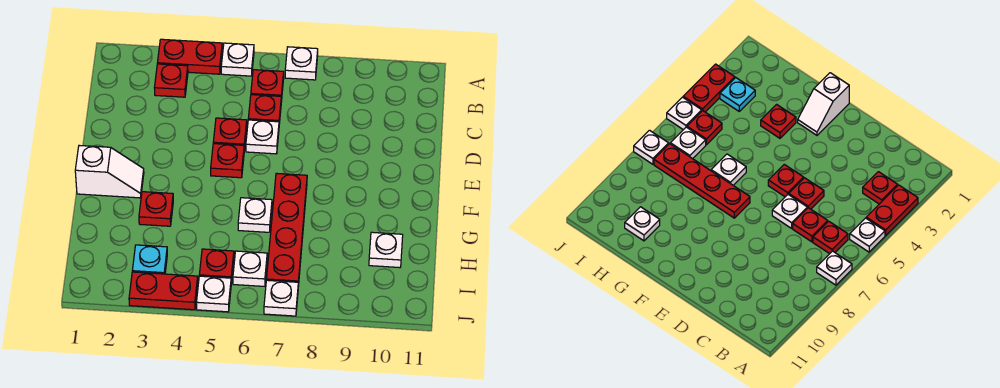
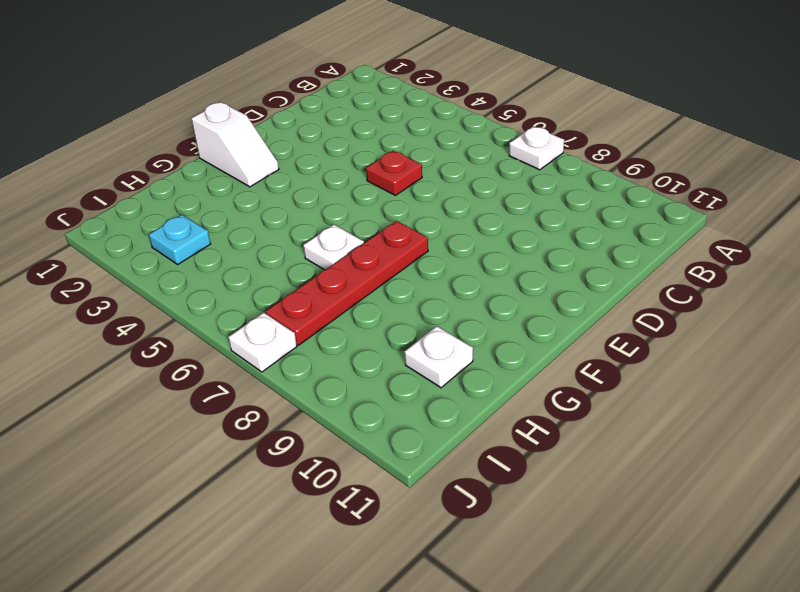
none -> red plate A3:A4 level 1
none -> white plate A5 level 1
none -> red plate B3 level 1

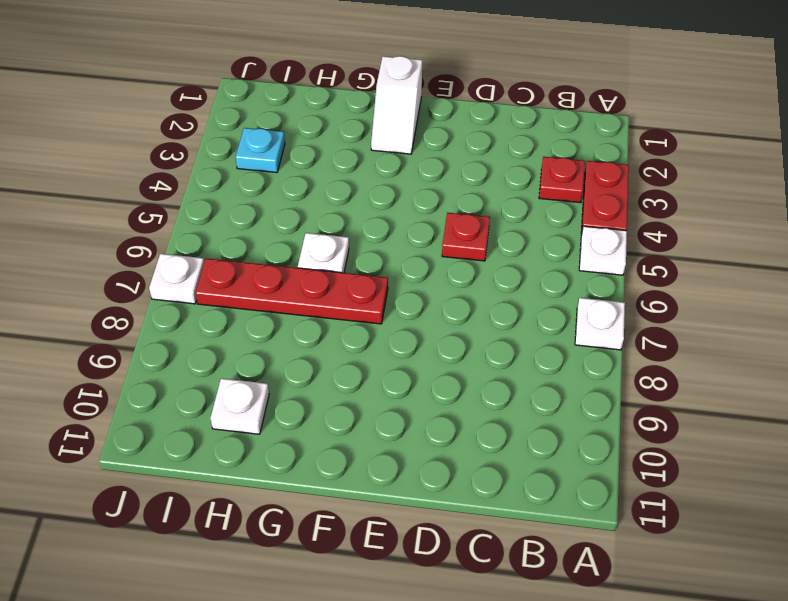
none -> red plate B6 level 1
none -> red plate C6 level 1
none -> white plate D6 level 1

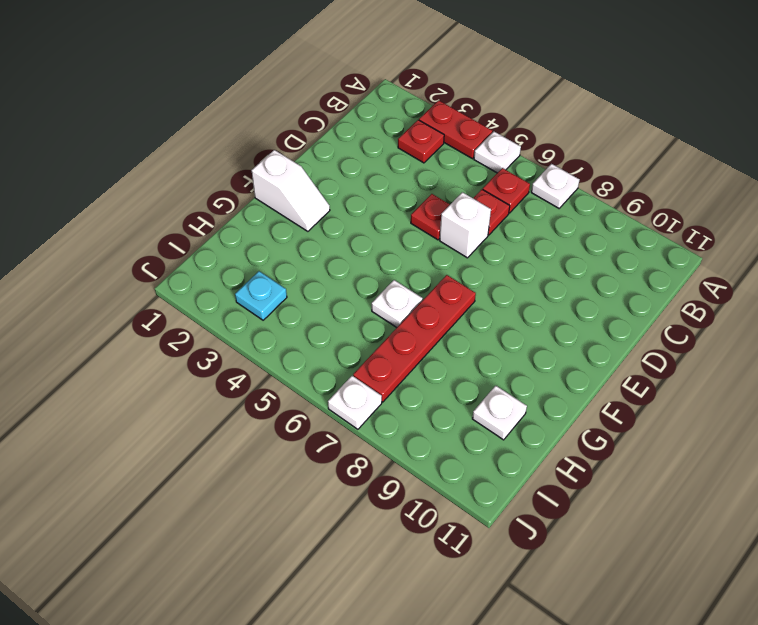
white brick D6 level 1 -> white plate D6 level 1
none -> red plate E5 level 1
none -> red plate G3 level 1
none -> red plate I5 level 1

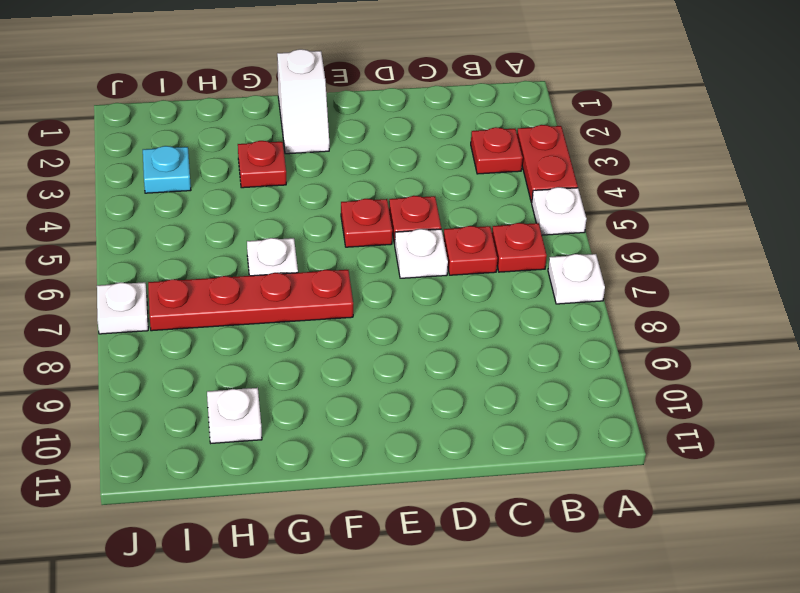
none -> red plate I5 level 1
none -> white plate I6 level 1
none -> red plate J3:J4 level 1

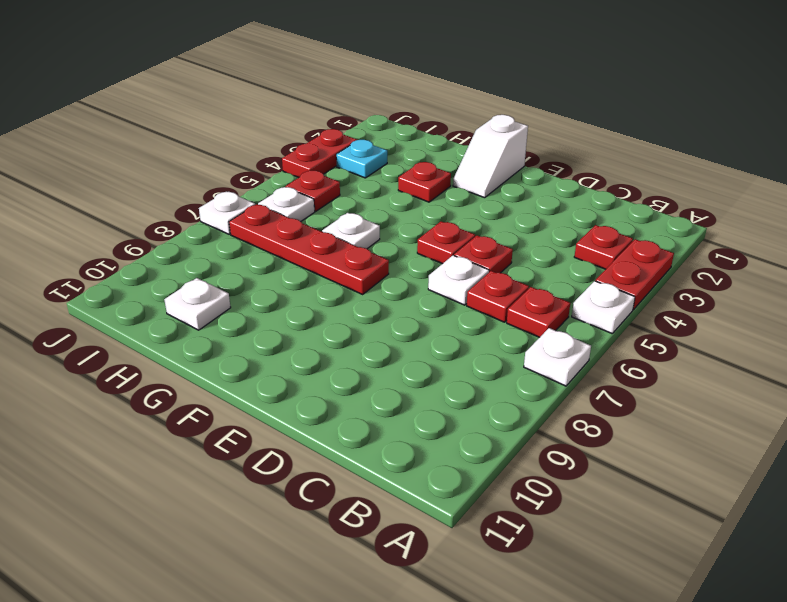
none -> white plate J5 level 1

